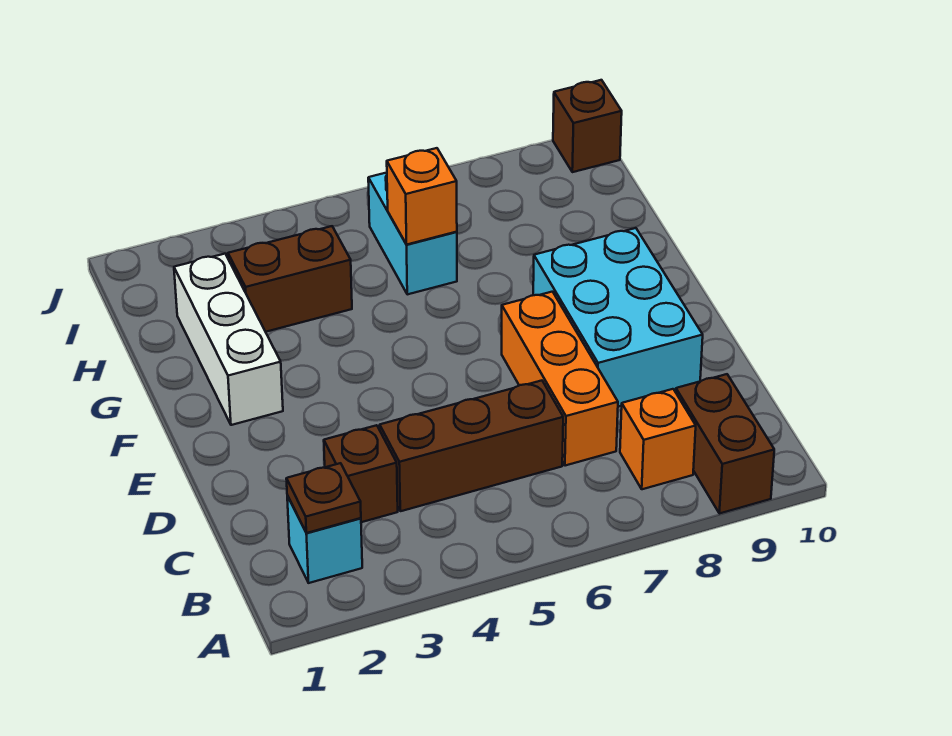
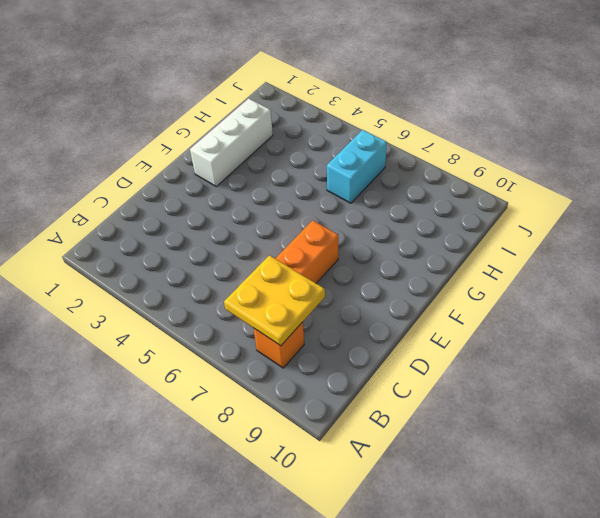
yellow plate B7:C8 level 2 -> none
none -> brown brick A9:B9 level 1
none -> cyan brick B2 level 1
none -> brown brick C3 level 1

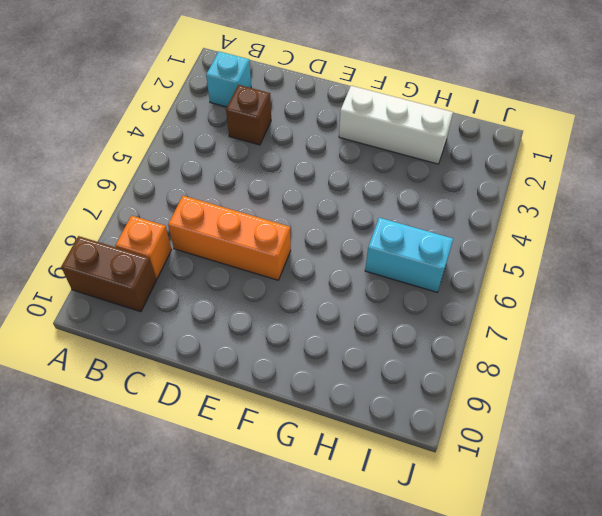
none -> brown brick C4:C6 level 1
none -> cyan brick D8:F9 level 1
none -> brown brick H3:H4 level 1

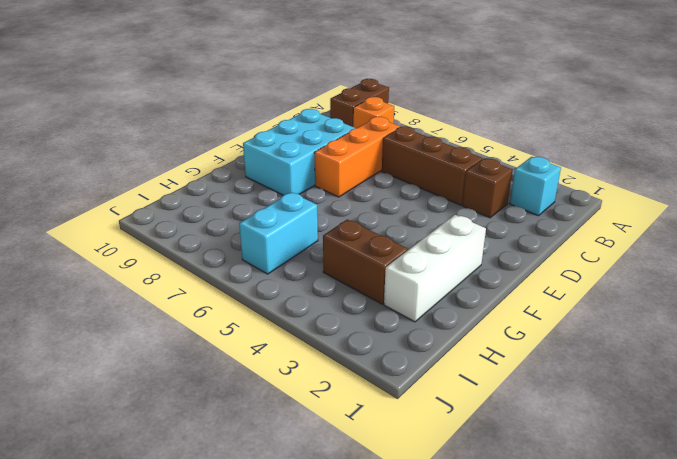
none -> brown brick J10 level 1
none -> brown plate B2 level 2
none -> orange brick H6 level 2

